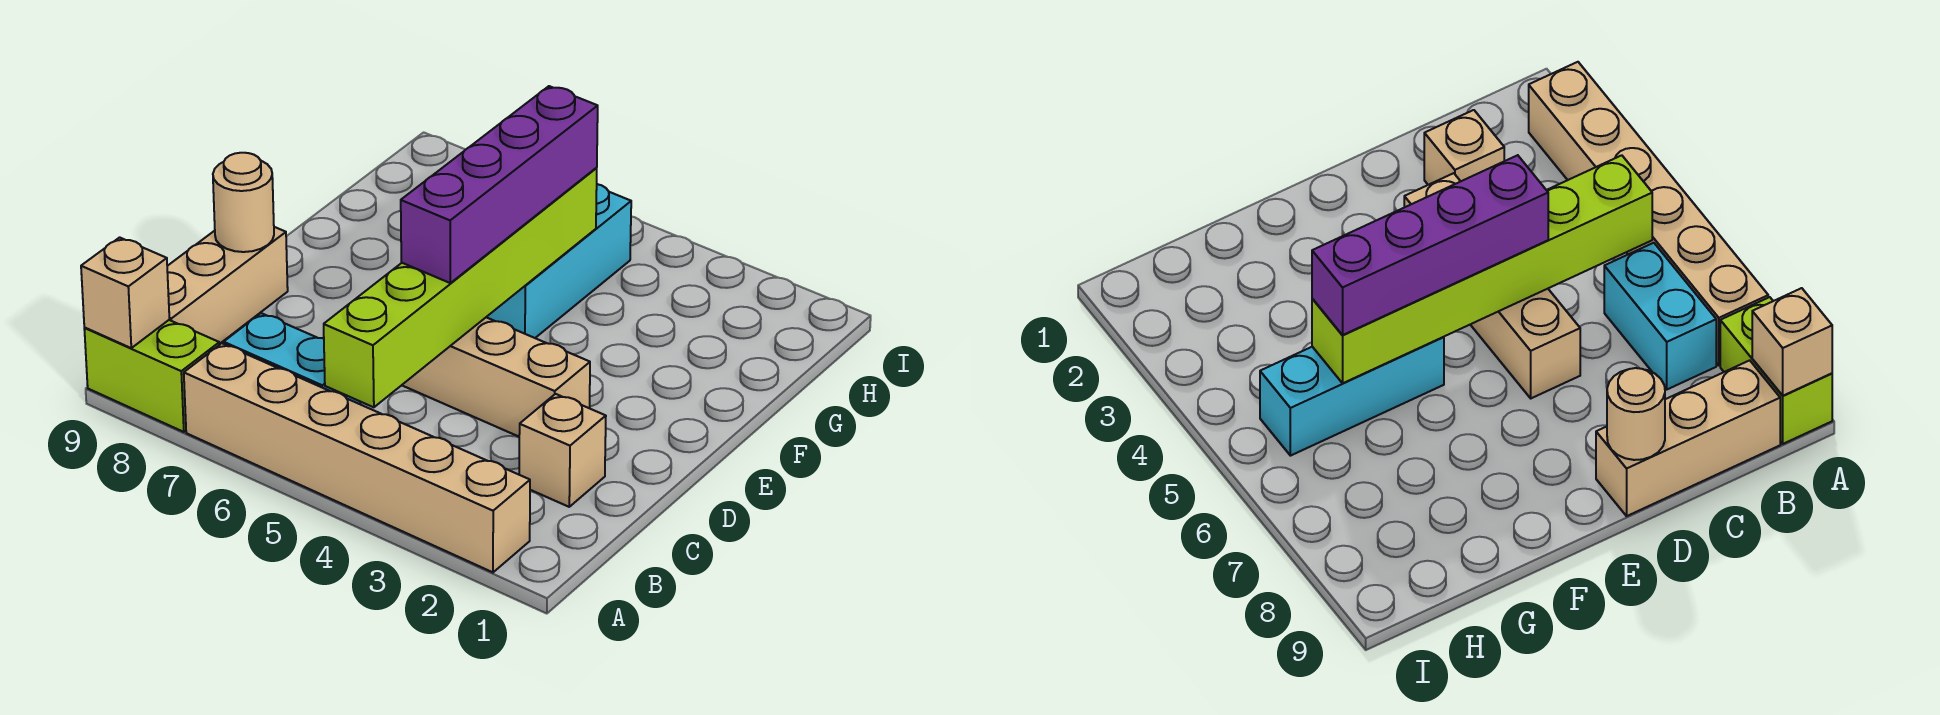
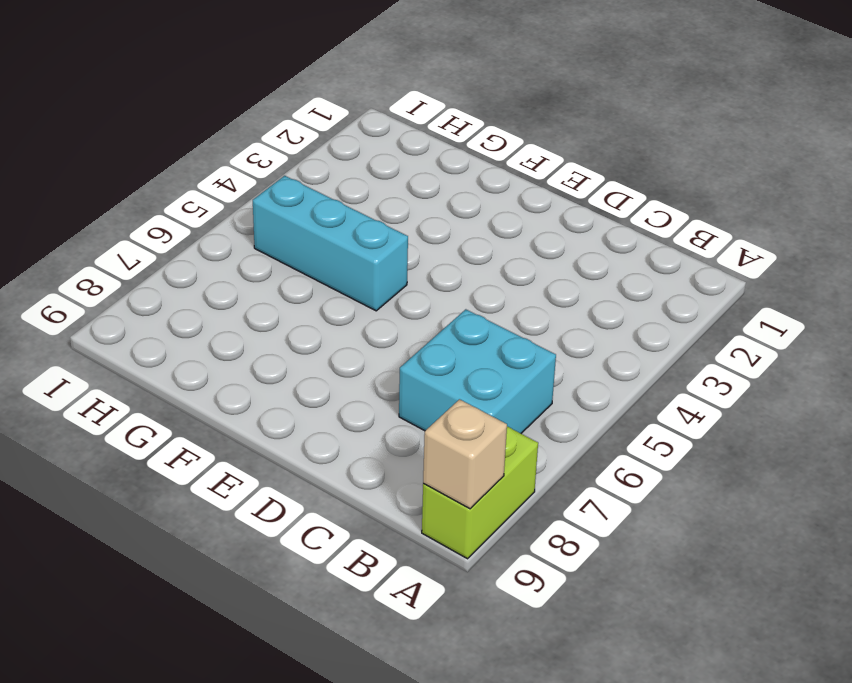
cyan brick B6:C7 level 1 -> cyan brick B6:B7 level 1
none -> tan brick A2:A7 level 1
none -> tan brick B9:D9 level 1

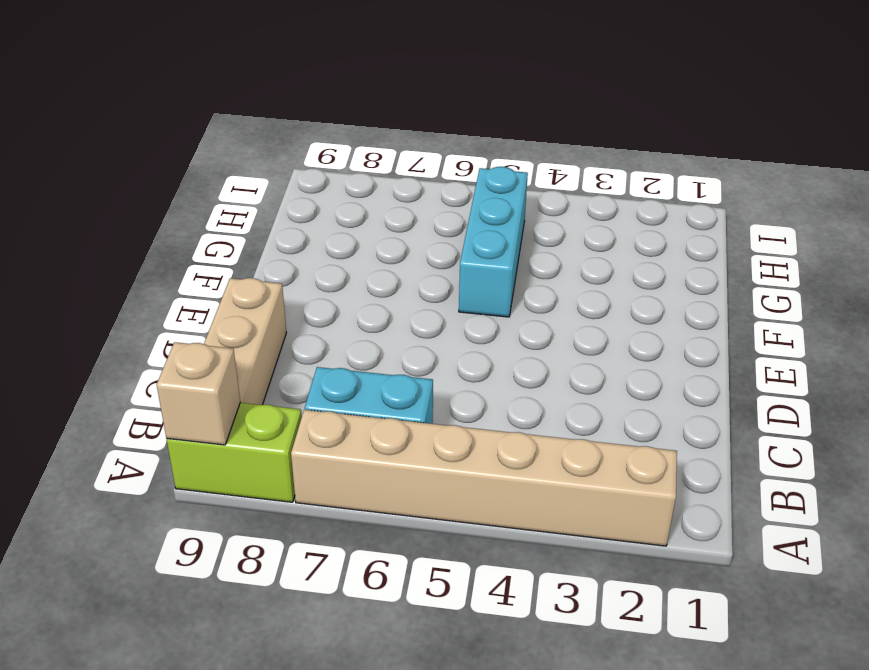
none -> tan brick C2 level 1
none -> tan brick D3:D6 level 1

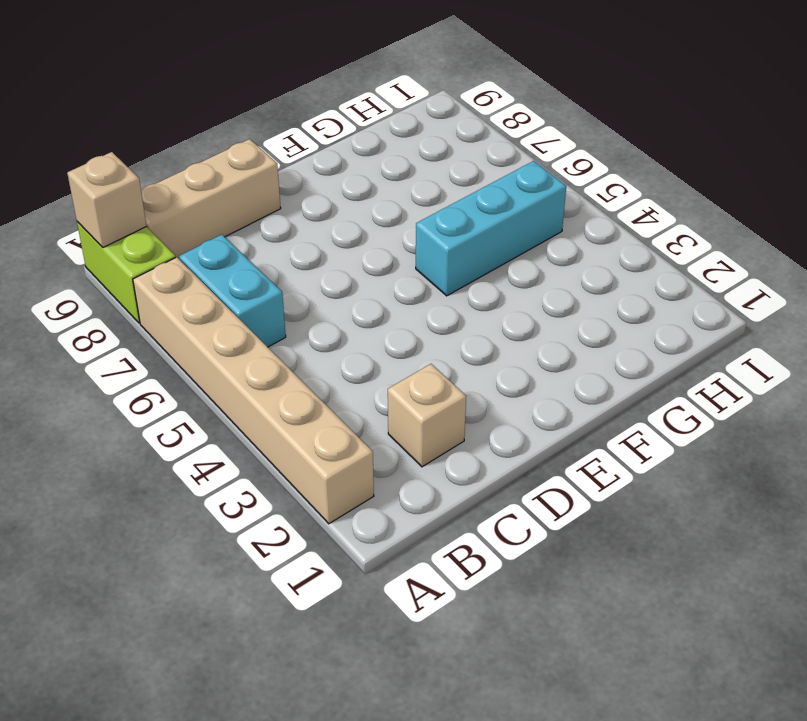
none -> tan brick D3:D6 level 1
none -> lime brick B5:G5 level 2

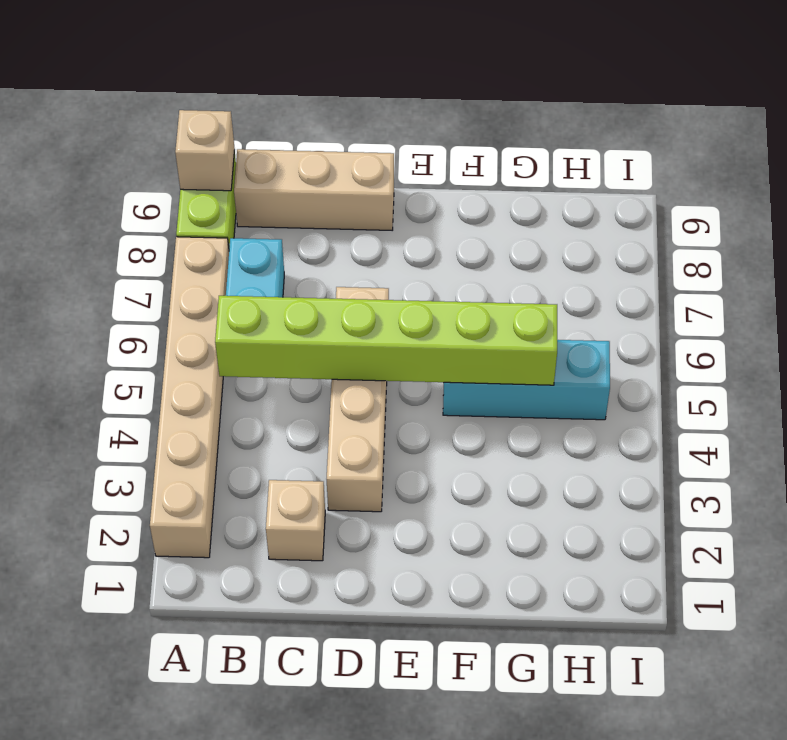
none -> tan round brick D9 level 2
none -> purple brick D5:G5 level 3

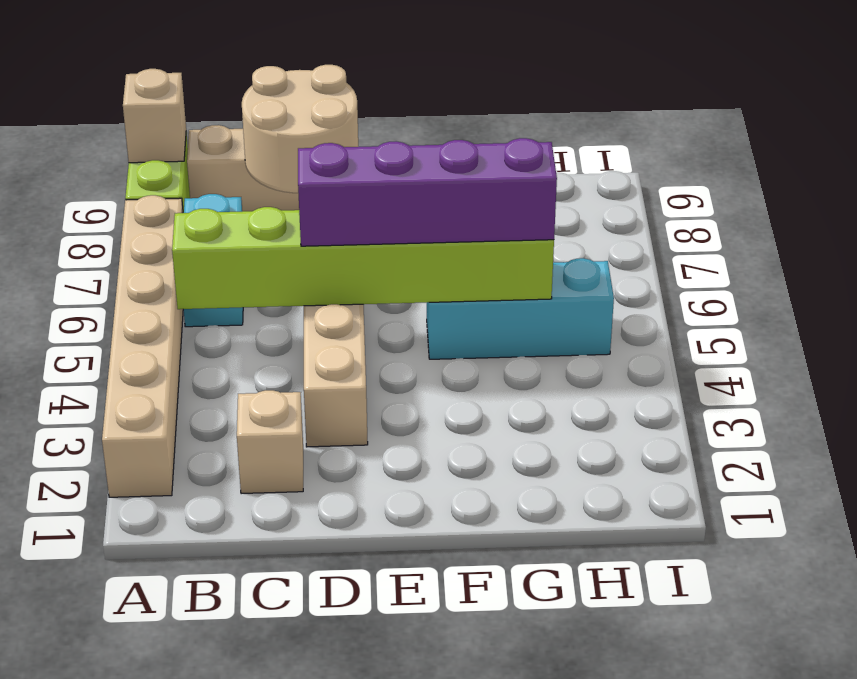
tan round brick C8:D9 level 2 -> tan round brick D9 level 2

